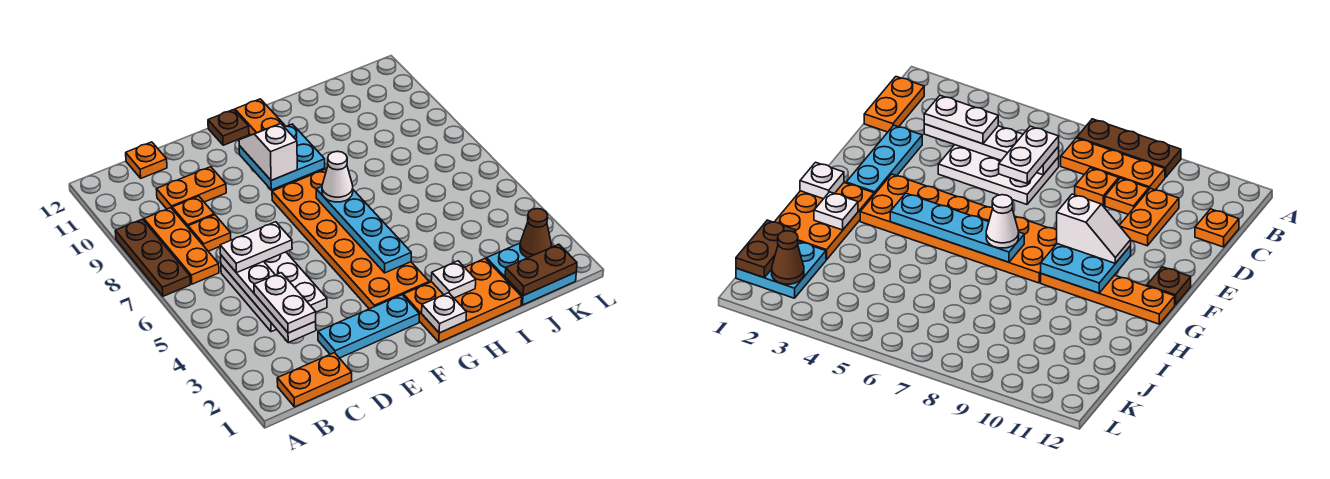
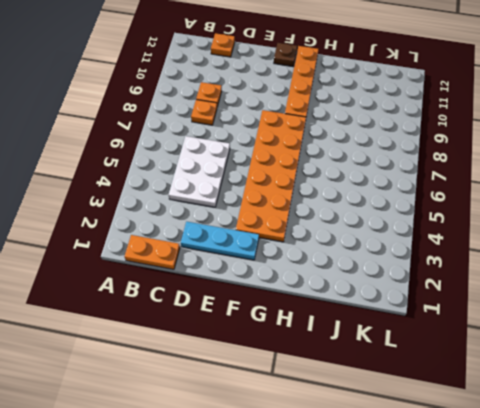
none -> brown plate A7:A9 level 1
none -> orange plate B7:B9 level 1
none -> orange plate C10:D10 level 1

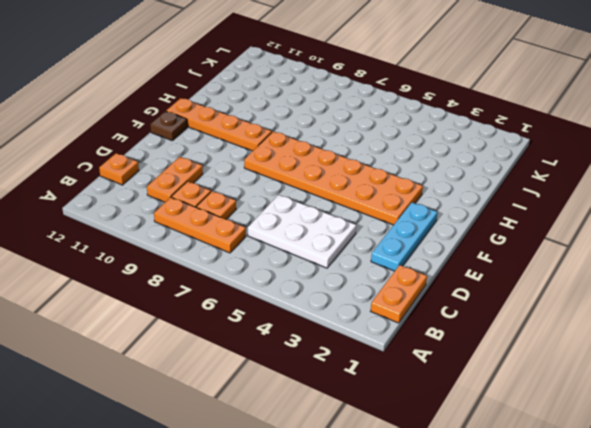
none -> brown plate A7:A9 level 1
none -> orange plate G1:I2 level 1
none -> cyan plate J1:K2 level 1

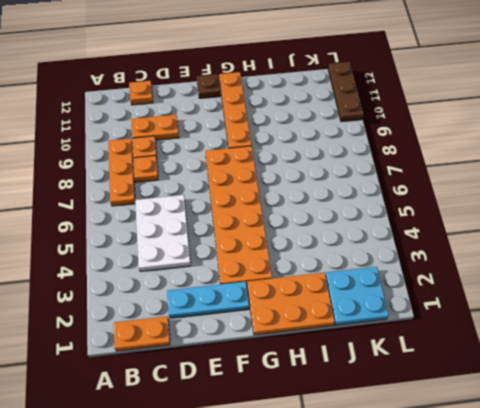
brown plate L10:L12 level 1 -> brown plate A7:A9 level 1
none -> white plate C3:C6 level 2
none -> cyan plate F9:G10 level 2
none -> white plate G1 level 2

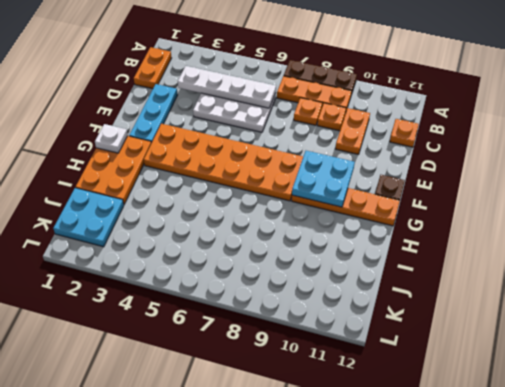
none -> cyan plate G4:G7 level 2
none -> white plate H2 level 2
none -> brown plate J1:K1 level 2

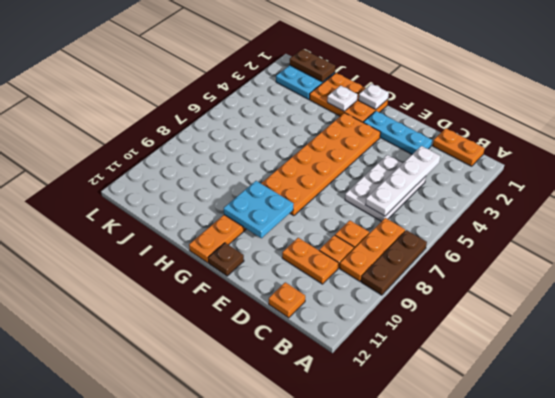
none -> cyan plate G4:G7 level 2
none -> brown cone K2 level 2
none -> white plate C3:C4 level 3

